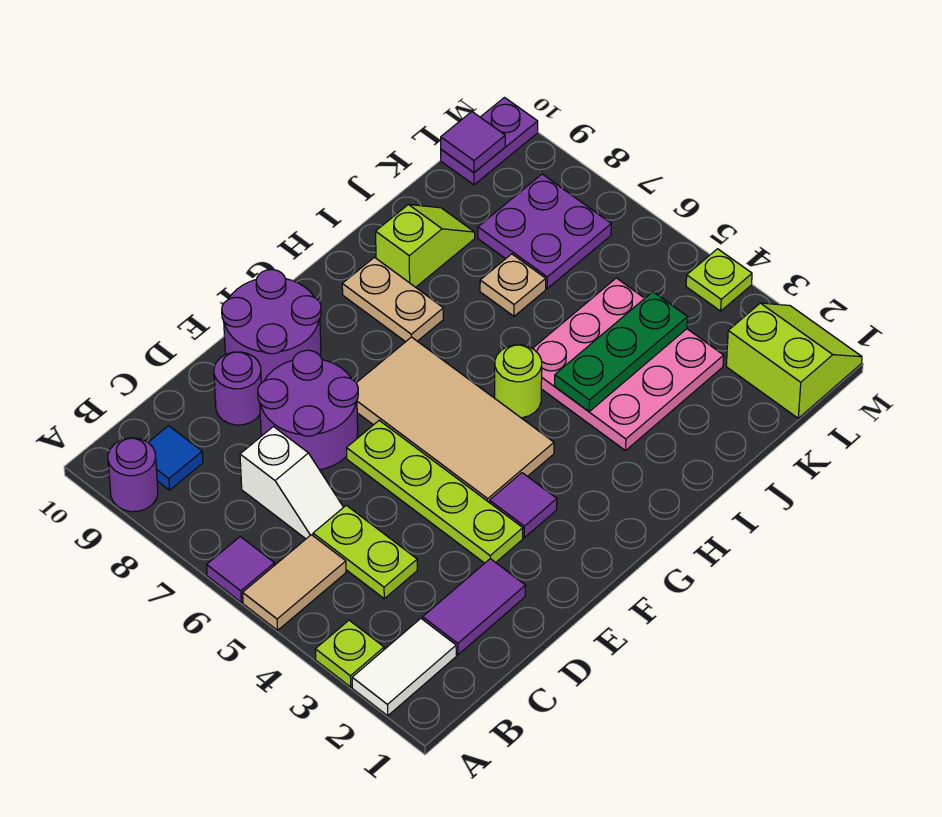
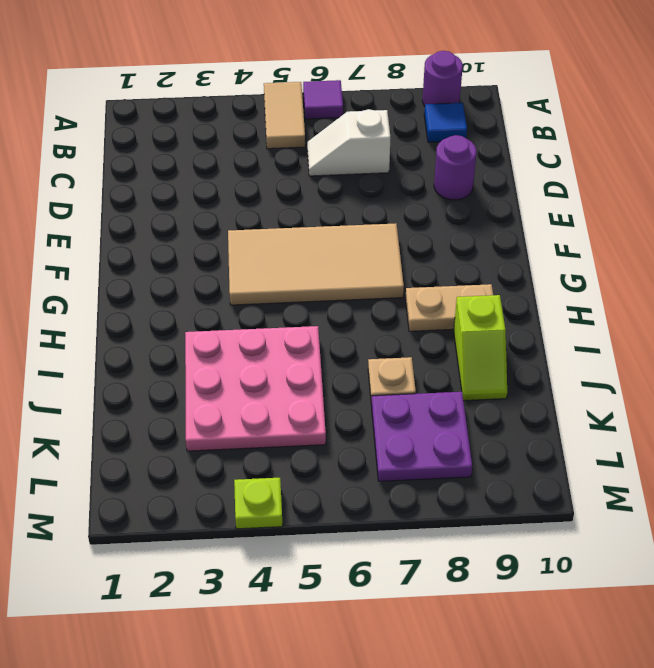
none -> white tile A2:B2 level 1
none -> lime plate A3 level 1
none -> purple tile C2:D2 level 1

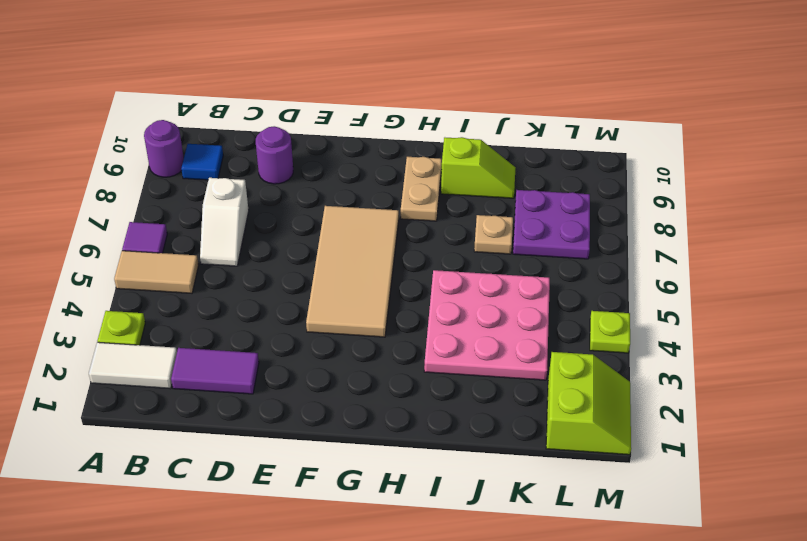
none -> lime plate C4:C5 level 1
none -> purple round brick D7:E8 level 1
none -> lime plate E3:E6 level 1

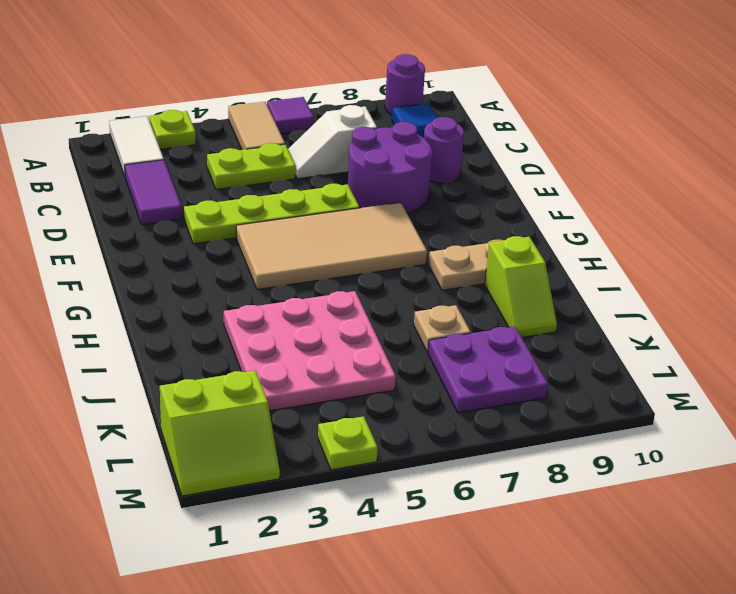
none -> purple round brick E9:F10 level 1
none -> purple tile F3 level 1
none -> lime round brick H5 level 1

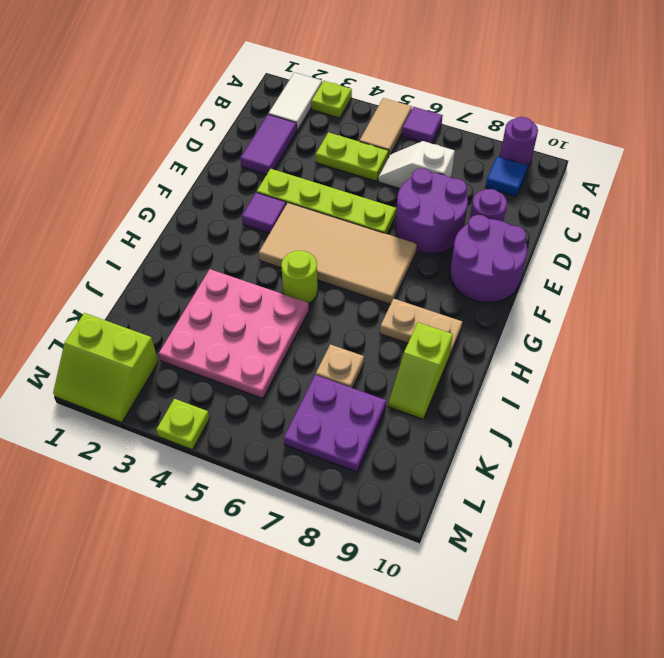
none -> purple plate L10:M10 level 1
none -> green plate I4:K4 level 2
none -> purple tile L10 level 2

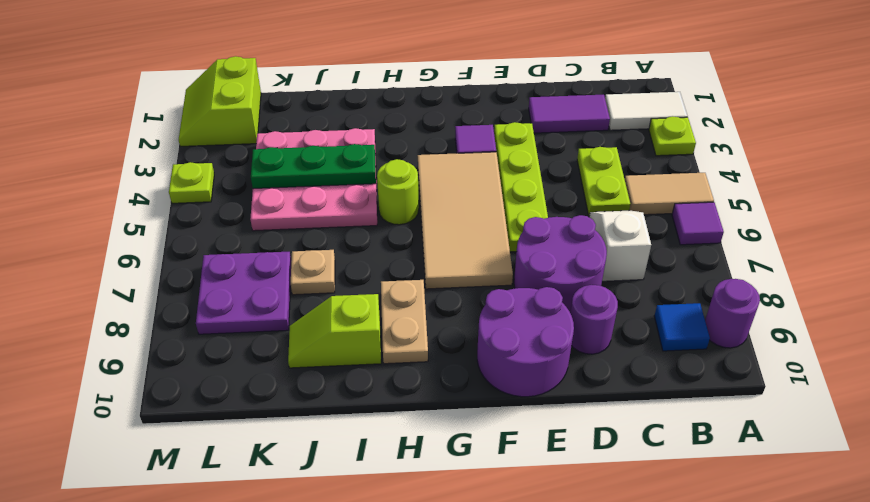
none -> purple plate L10:M10 level 1
none -> purple tile L10 level 2

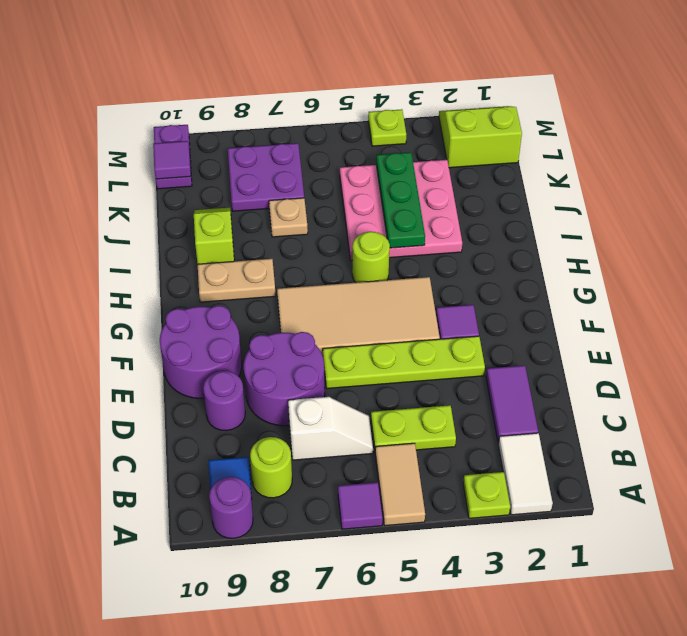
lime round brick B8 level 1 -> none

